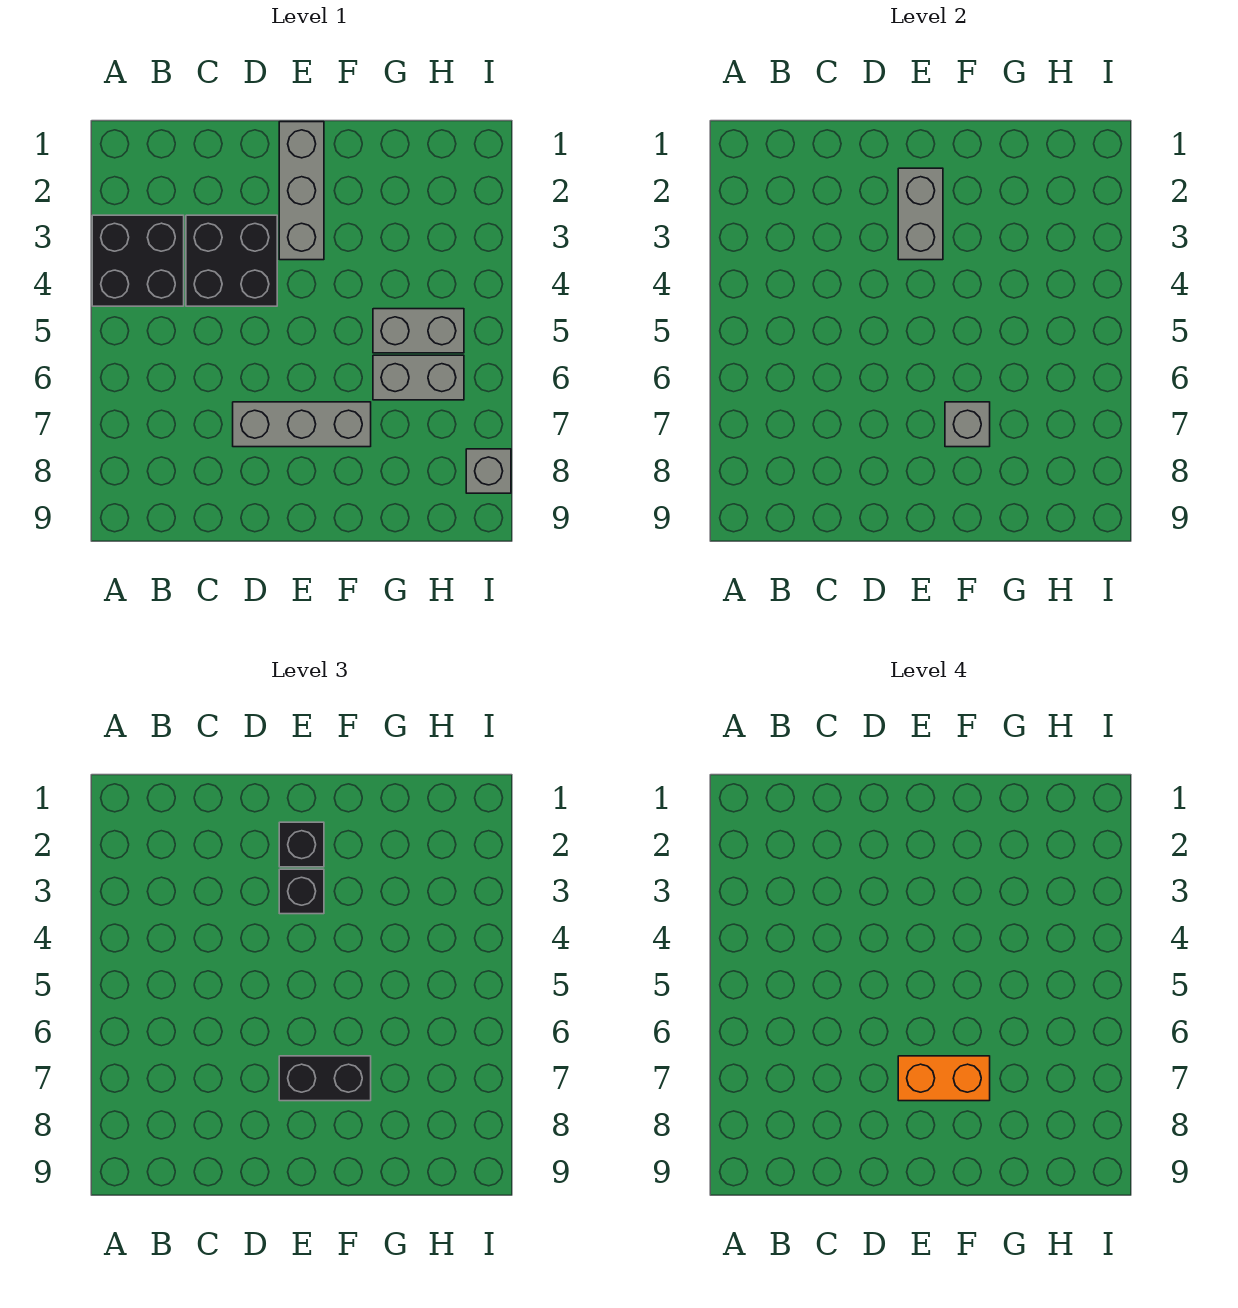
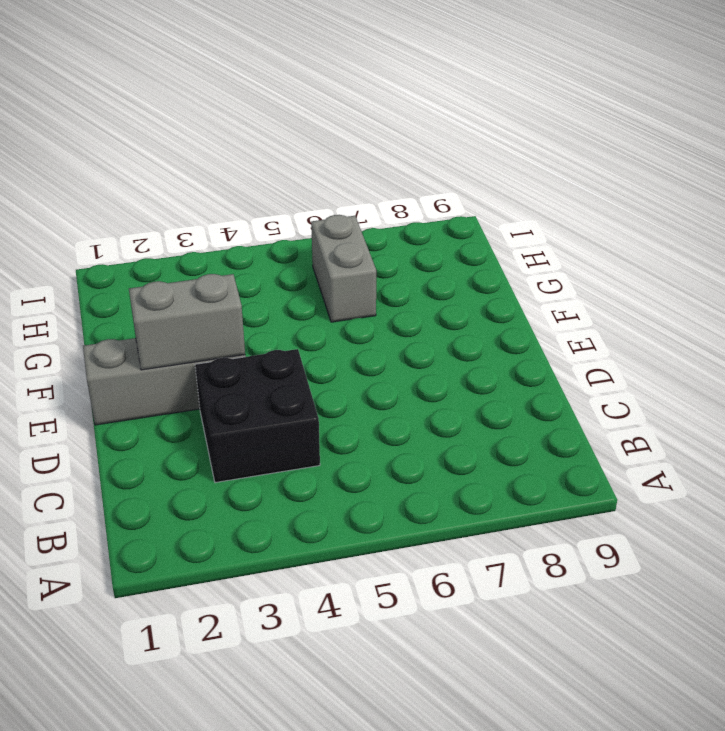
none -> black brick A3:B4 level 1
none -> grey brick D7:F7 level 1
none -> grey brick G5:H5 level 1

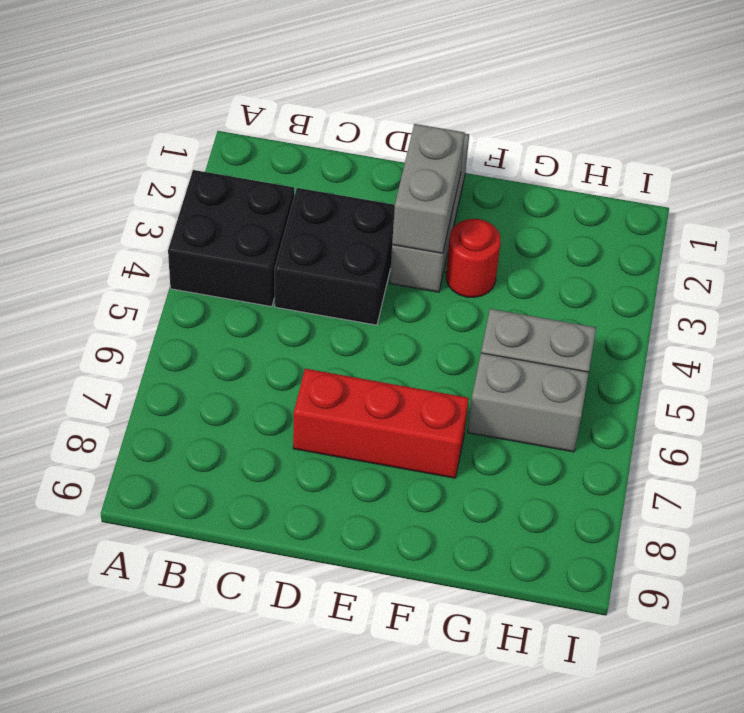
red brick D7:F7 level 1 -> grey brick D7:F7 level 1
red round brick F3 level 1 -> none
none -> grey brick I8 level 1
none -> grey brick F7 level 2
none -> black brick E2 level 3

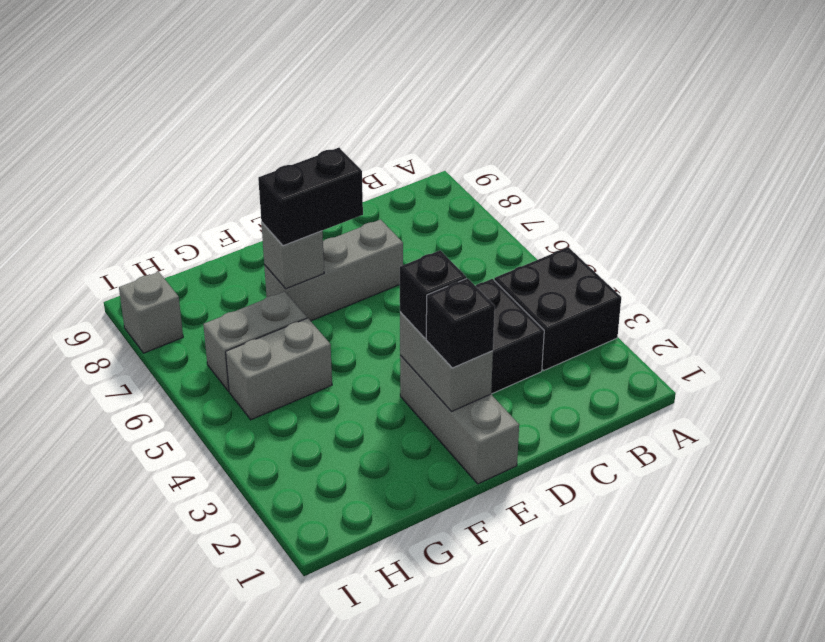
none -> orange brick E7:F7 level 4

